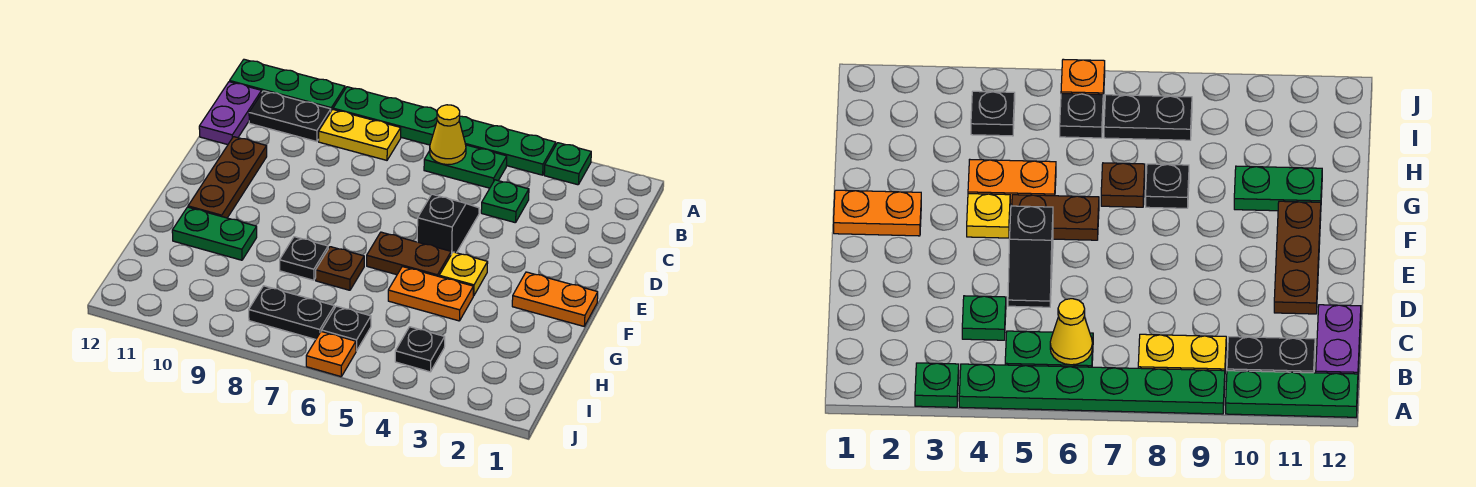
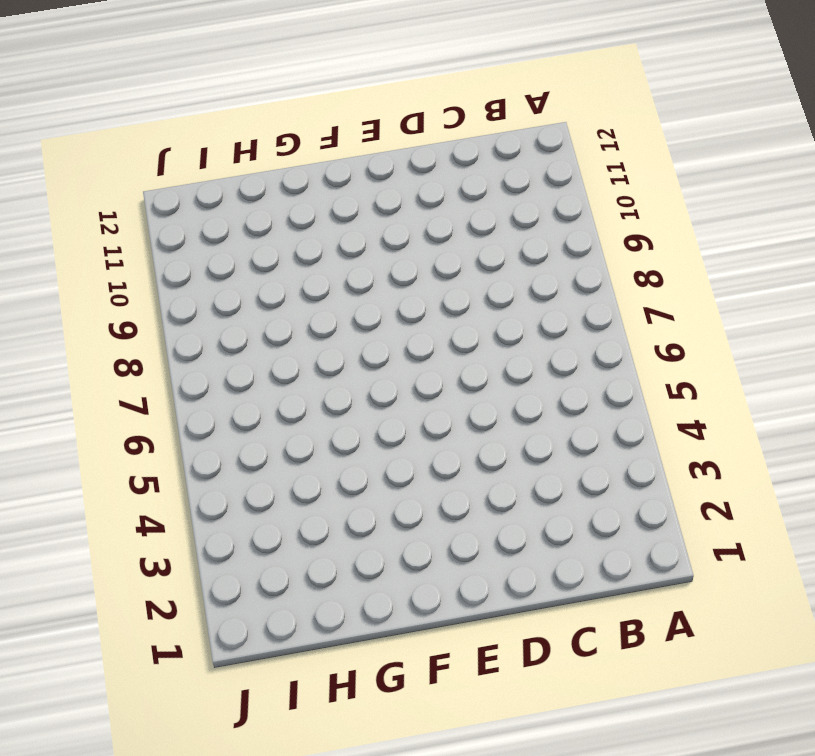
none -> green plate A3 level 1
none -> green plate A4:A9 level 1
none -> green plate A10:A12 level 1

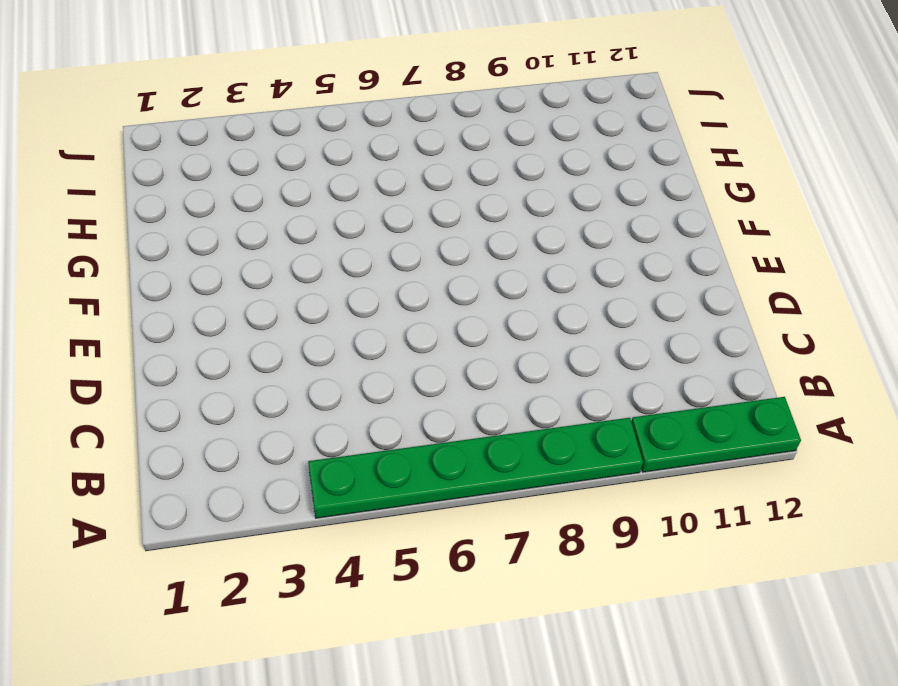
none -> green plate A3 level 1
none -> green plate B5:B6 level 1
none -> yellow plate B8:B9 level 1

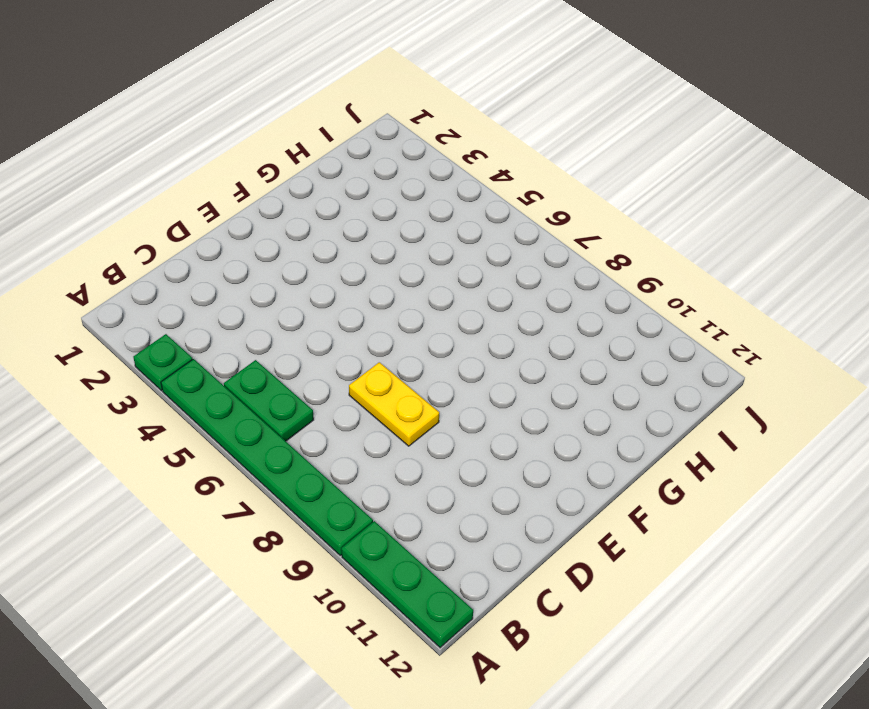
yellow plate D7:D8 level 1 -> yellow plate B8:B9 level 1
none -> black plate B10:B11 level 1
none -> purple plate B12:C12 level 1
none -> green plate C4 level 1

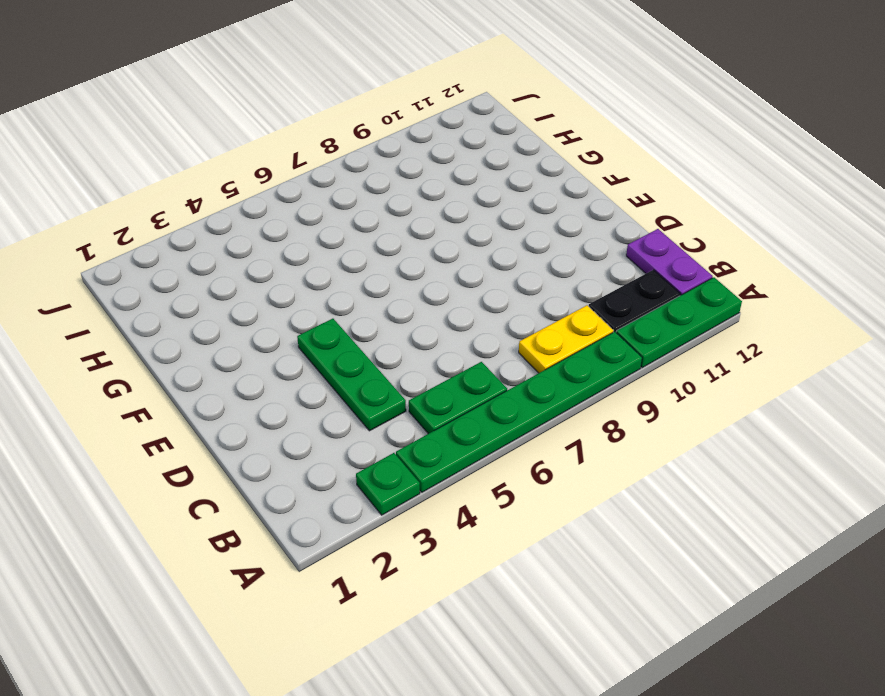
green plate C4:E4 level 1 -> green plate C4 level 1
none -> black slope D5:E5 level 1 top E
none -> brown plate D11:F11 level 1
none -> orange plate F1:F2 level 1

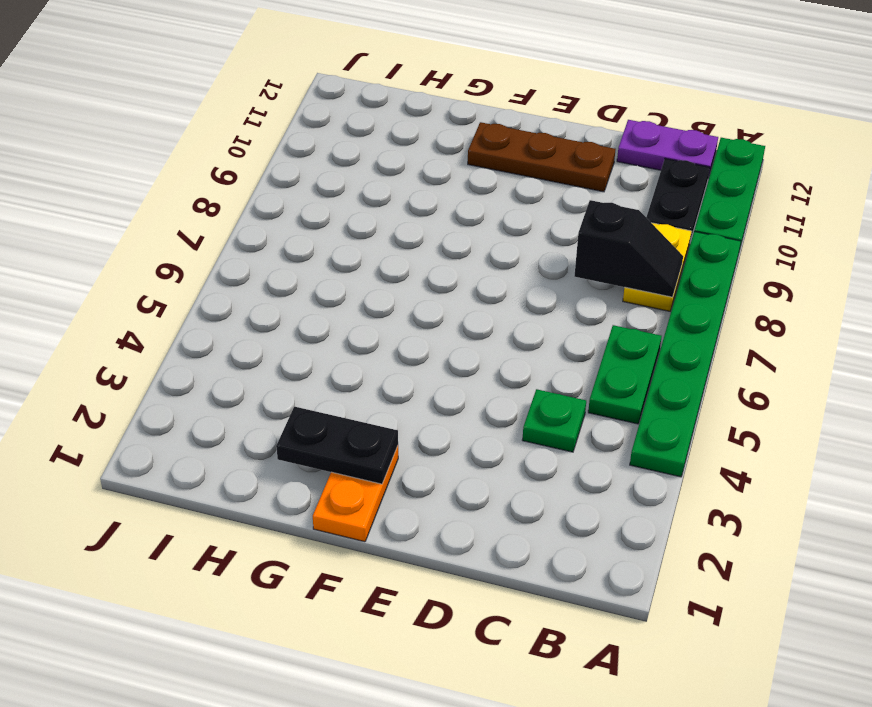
black slope B8:C8 level 2 top C -> black slope D5:E5 level 1 top E
black plate F2:G2 level 2 -> black plate I7:I8 level 1
none -> green plate A3 level 1
none -> yellow plate F4 level 1
none -> brown plate F5:F6 level 1

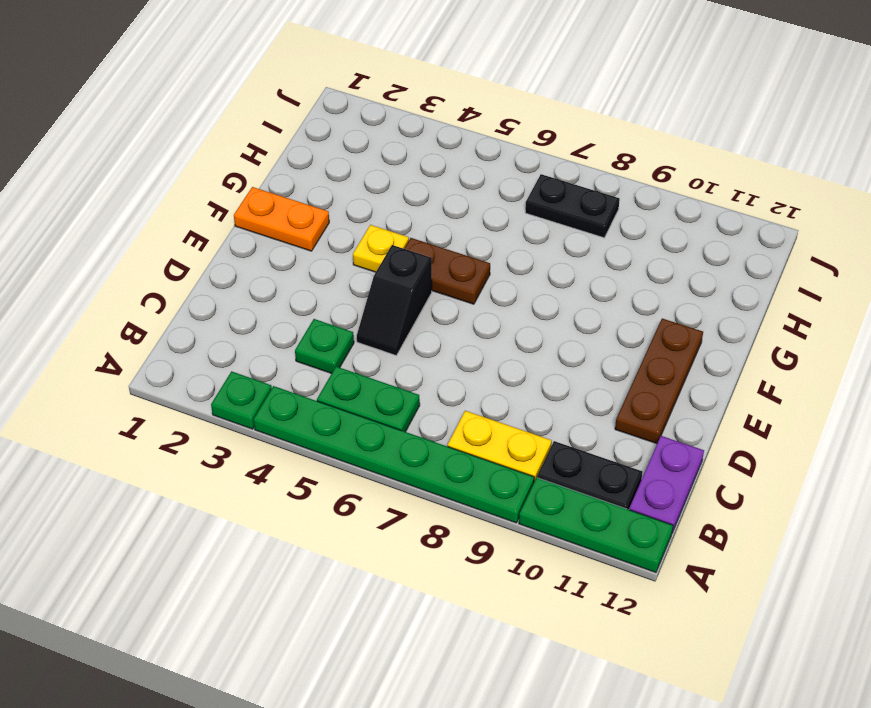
none -> orange plate G4:G5 level 1
none -> brown plate G7 level 1
none -> black plate G8 level 1

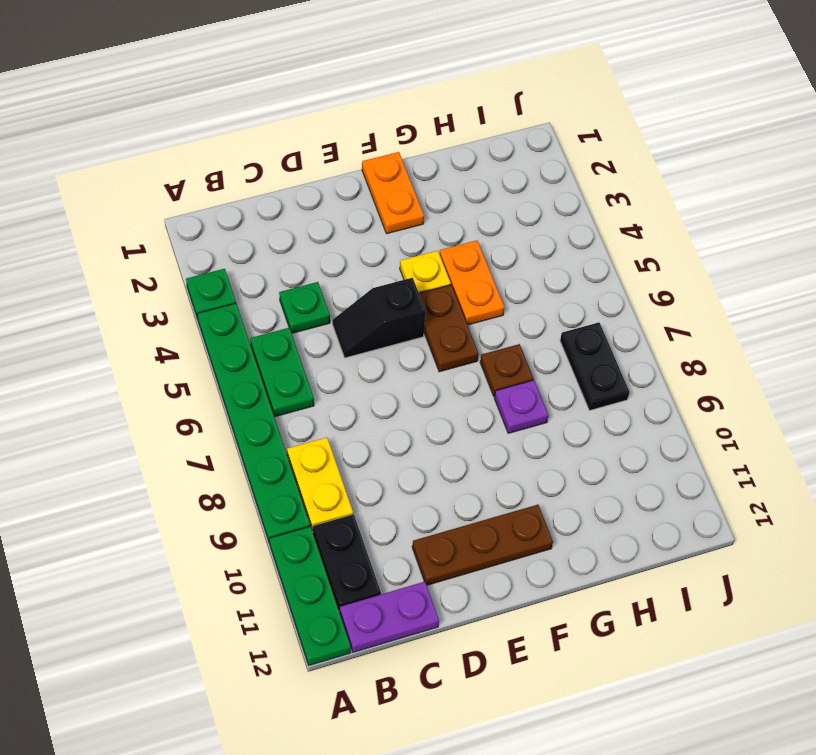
purple plate G8 level 1 -> black plate G8 level 1
none -> green plate G10:G11 level 1
none -> black plate I4 level 1
none -> black plate I6 level 1

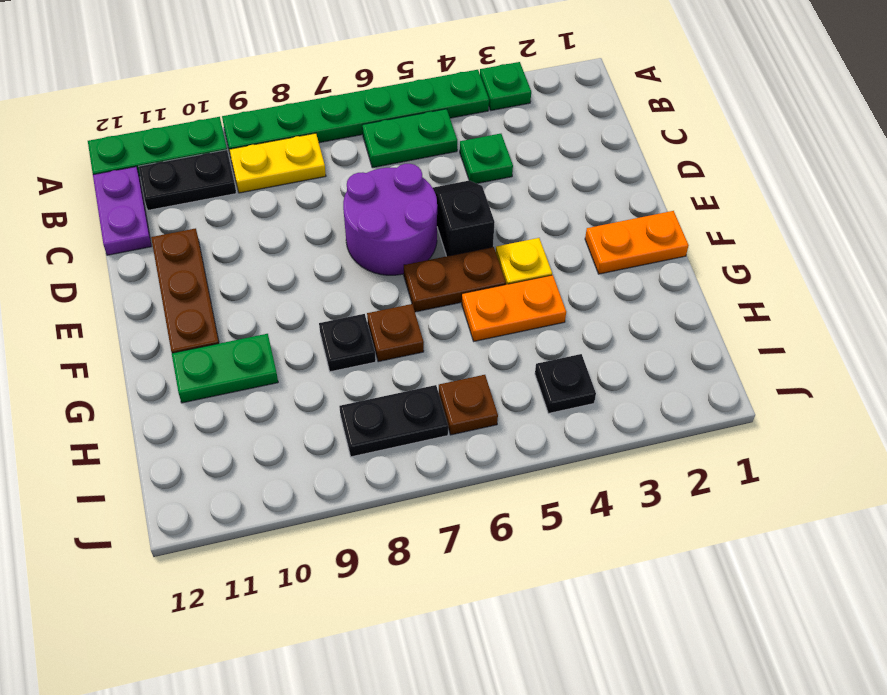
purple round brick D6:E7 level 1 -> none
brown plate I6 level 1 -> black plate I6 level 1
none -> orange plate J6 level 1
none -> yellow cone B6 level 2

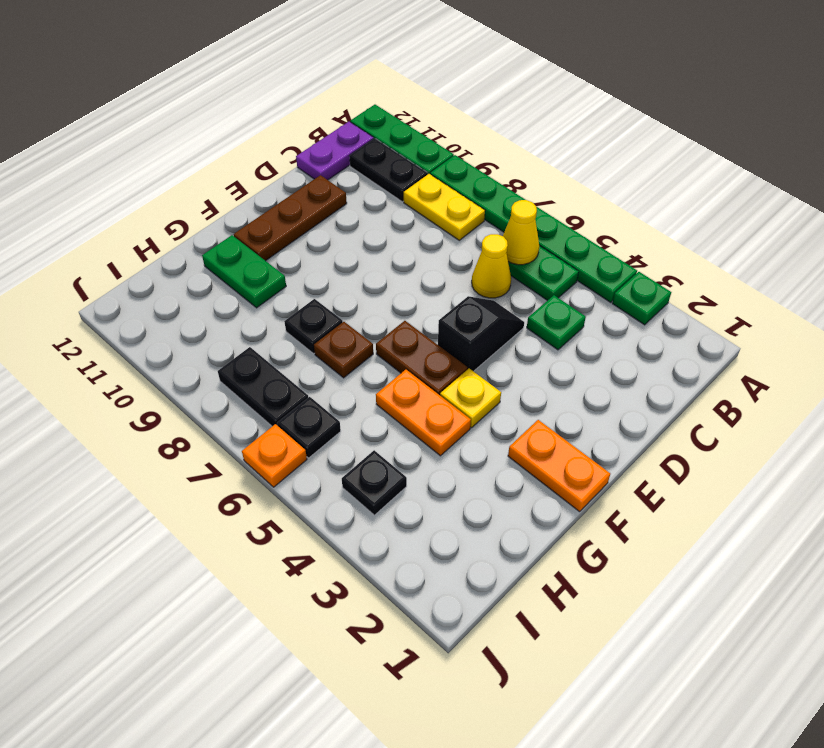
yellow cone C6 level 1 -> none

